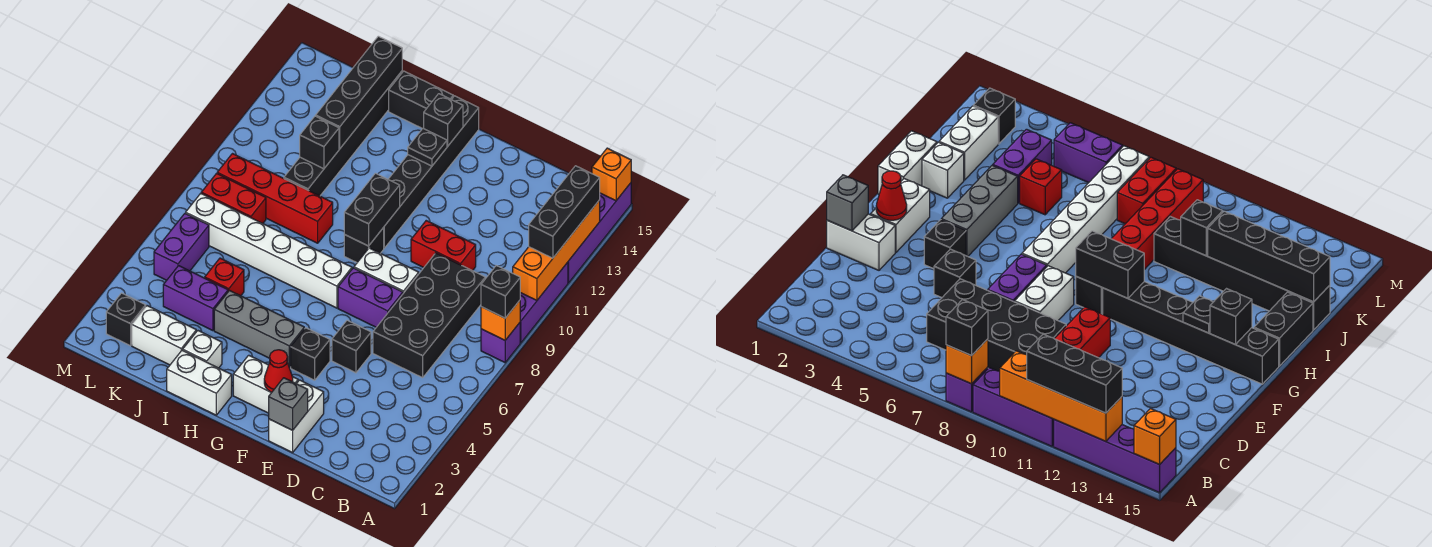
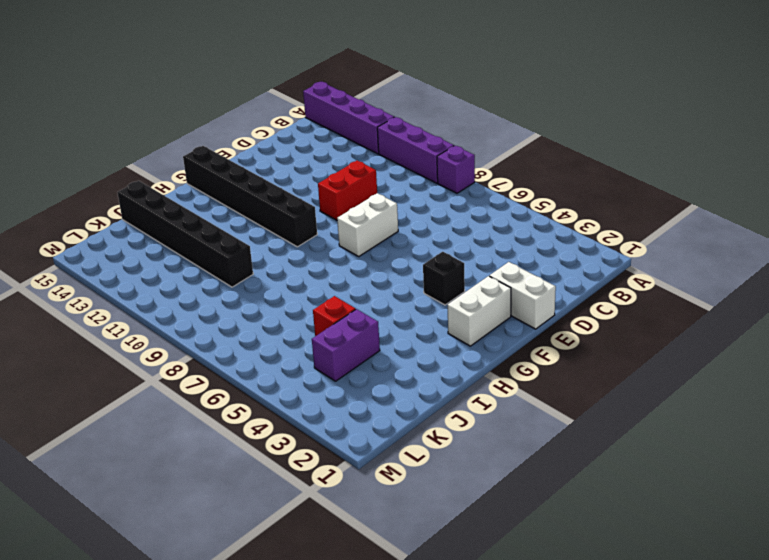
none -> black brick C6:D9 level 1
none -> black brick E5 level 1
none -> purple brick E7:F7 level 1
none -> grey brick G4:I4 level 1

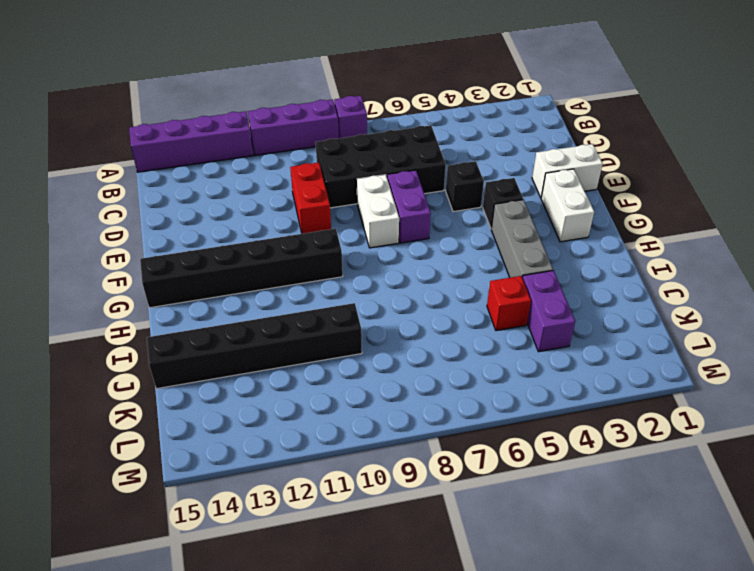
none -> white brick G7:L7 level 1
none -> black brick G9 level 1
none -> white brick H1:I1 level 1
none -> black brick H15:I15 level 1

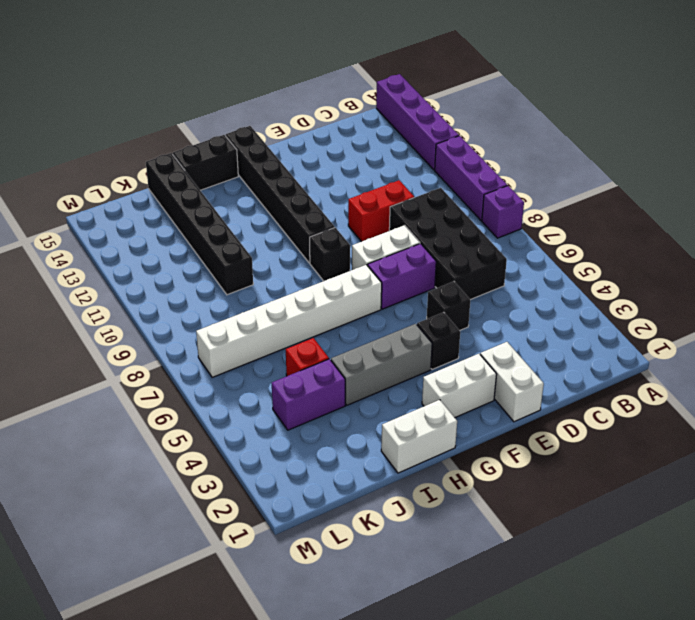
none -> white brick I2 level 1
none -> red brick I9:L9 level 1
none -> white brick J2:K2 level 1
none -> red brick K8:L8 level 1

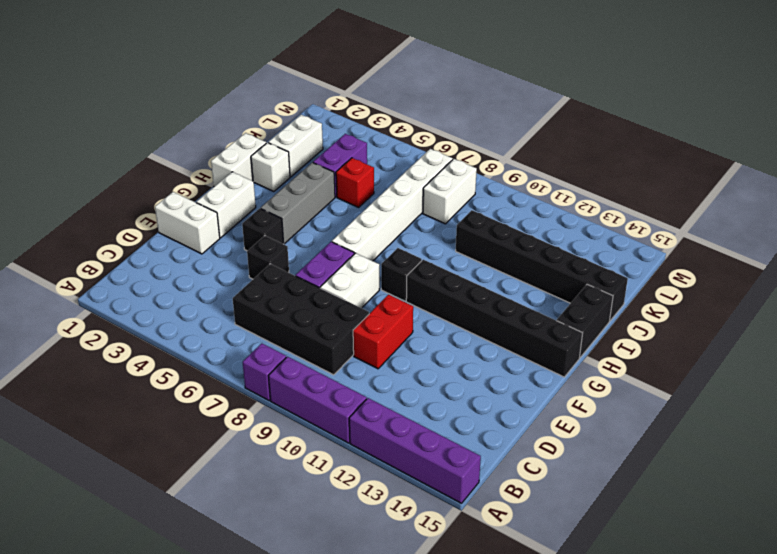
white brick K8:L8 level 1 -> red brick K8:L8 level 1
none -> red brick I9:L9 level 1
none -> black brick L2 level 1
none -> purple brick L5:L6 level 1
none -> orange brick A8 level 2

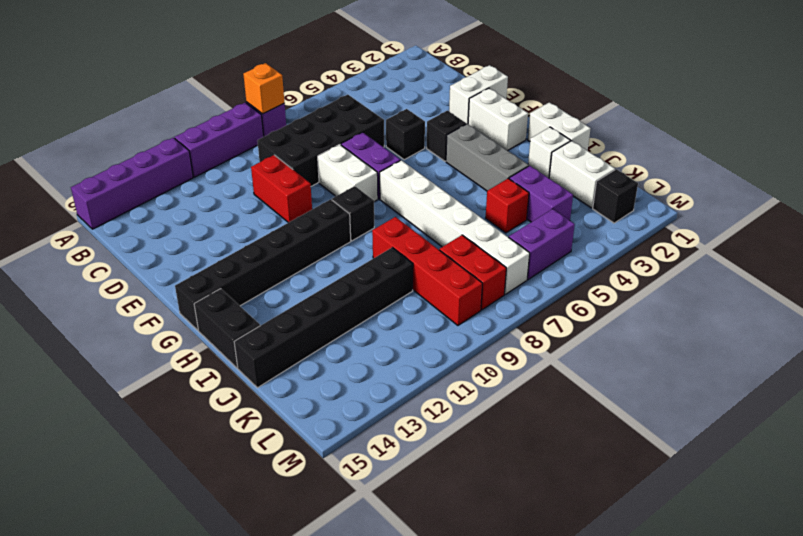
none -> orange brick A10:A13 level 2
none -> orange brick A15 level 2
none -> grey brick E1 level 2
none -> red cone F2 level 2

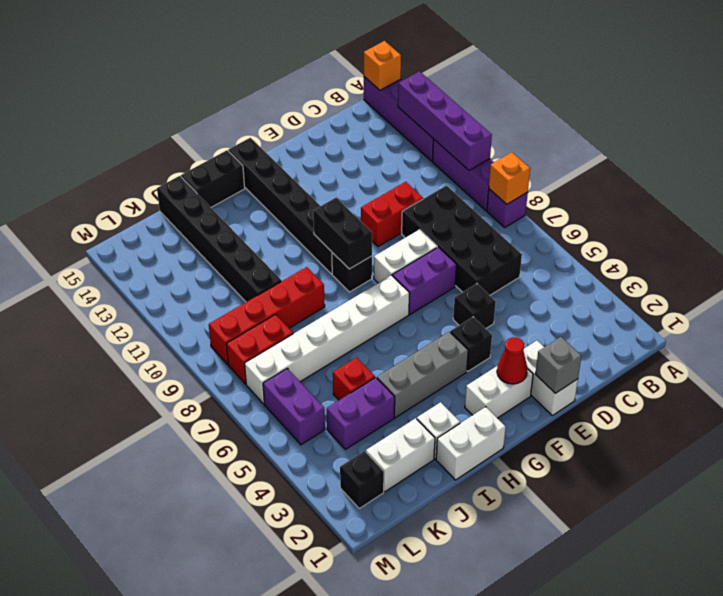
purple brick A10:A13 level 2 -> orange brick A10:A13 level 2
none -> black plate G13 level 2
none -> black brick G14 level 2
none -> black brick J11 level 2
none -> black brick J12:J15 level 2

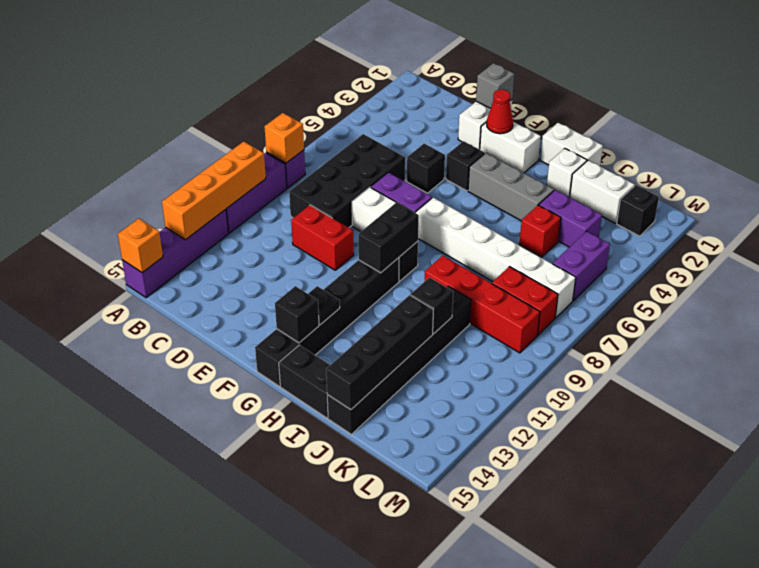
none -> black brick A8 level 3
none -> black brick A11:A13 level 3

